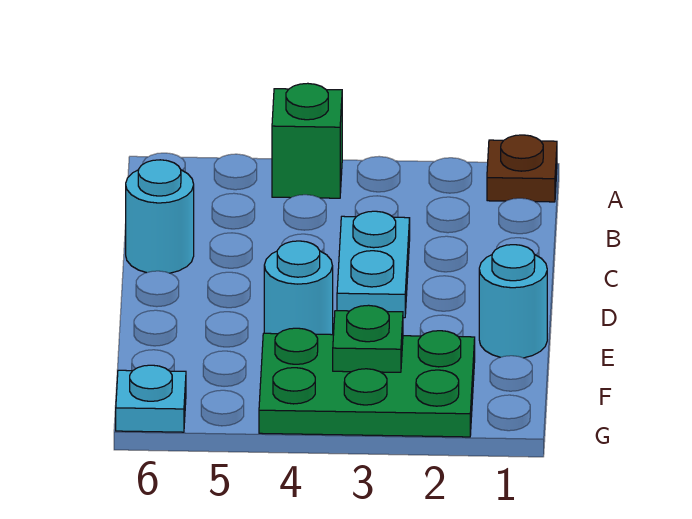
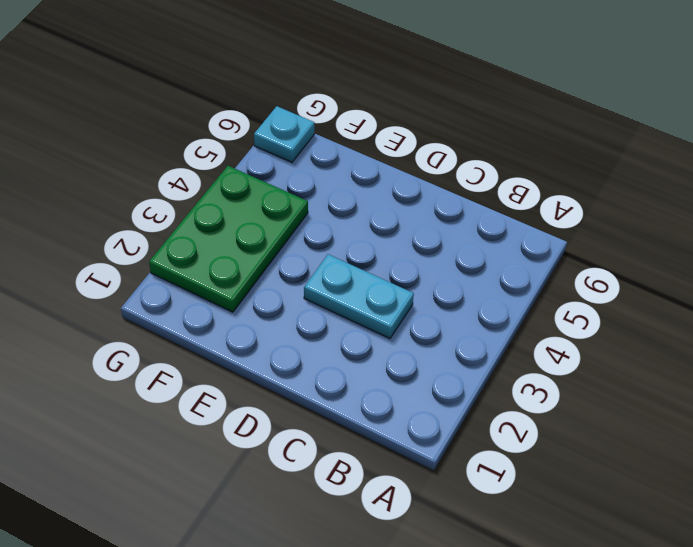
none -> brown plate A1 level 1
none -> green brick A4 level 1

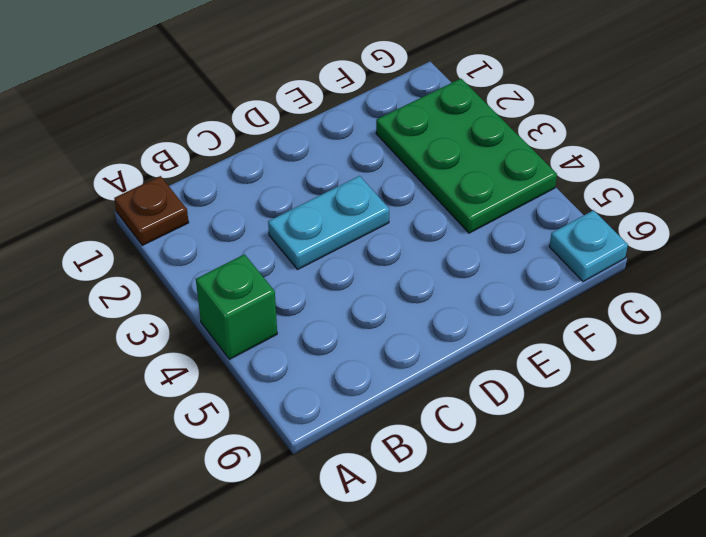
none -> cyan round brick C6 level 1
none -> cyan round brick E1 level 1

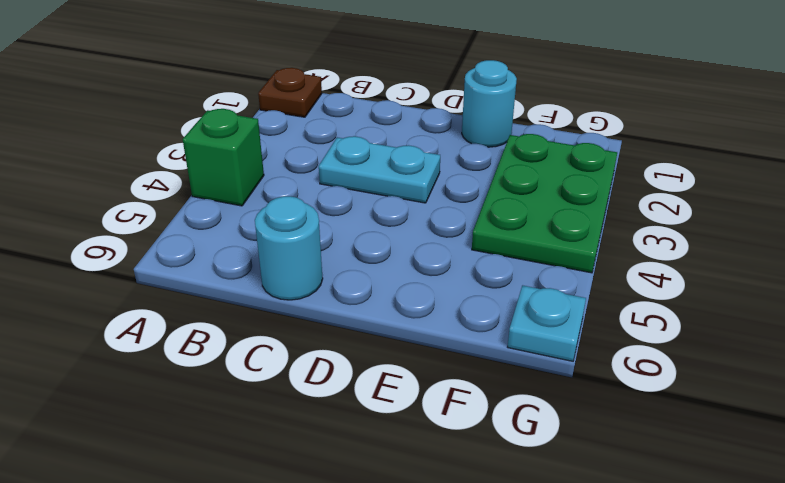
none -> cyan round brick E4 level 1
none -> green plate F3 level 2

